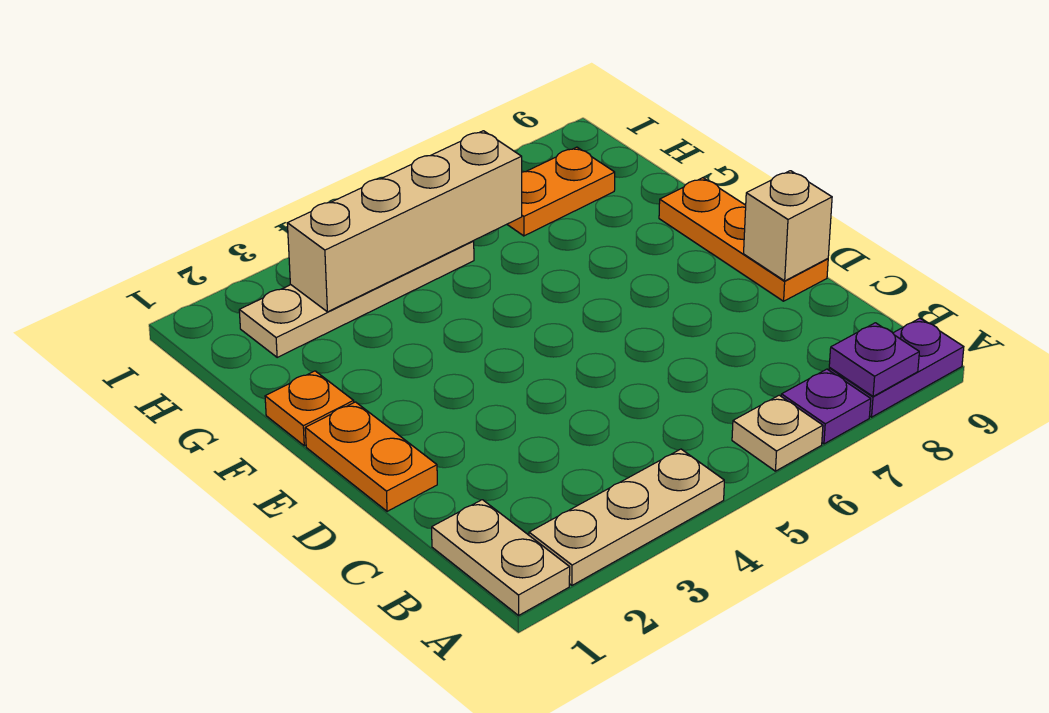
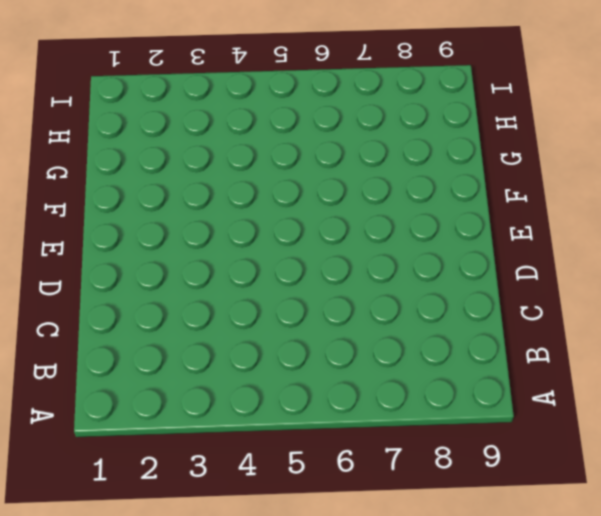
none -> tan plate A1:B1 level 1
none -> tan plate A2:A4 level 1
none -> tan plate A6 level 1

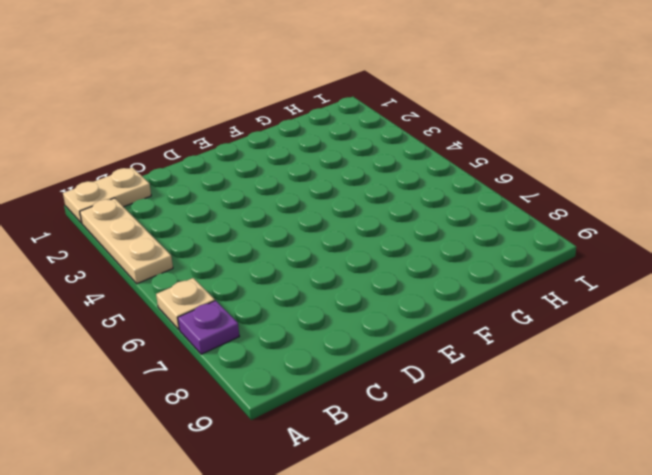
none -> purple plate A8:A9 level 1
none -> orange plate D1:E1 level 1
none -> orange plate D9:F9 level 1

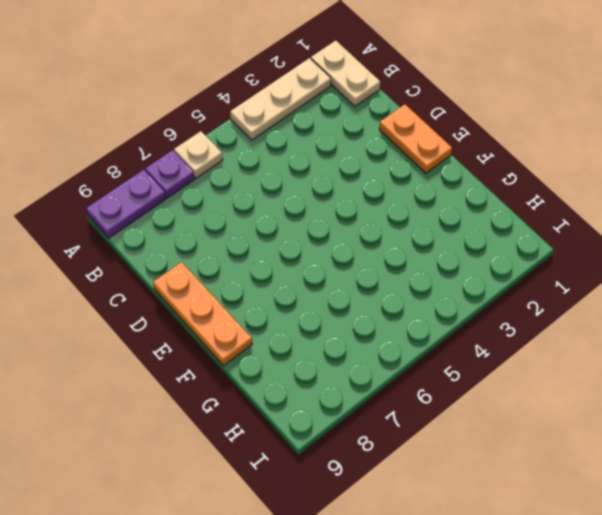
none -> orange plate F1 level 1
none -> tan plate H2:H5 level 1
none -> orange plate H7:H8 level 1

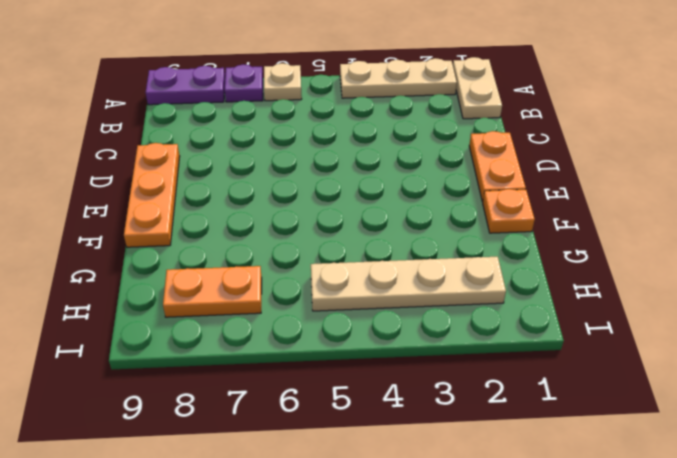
none -> purple plate A8 level 2
none -> tan brick D9 level 2
none -> tan brick H3:H6 level 2

